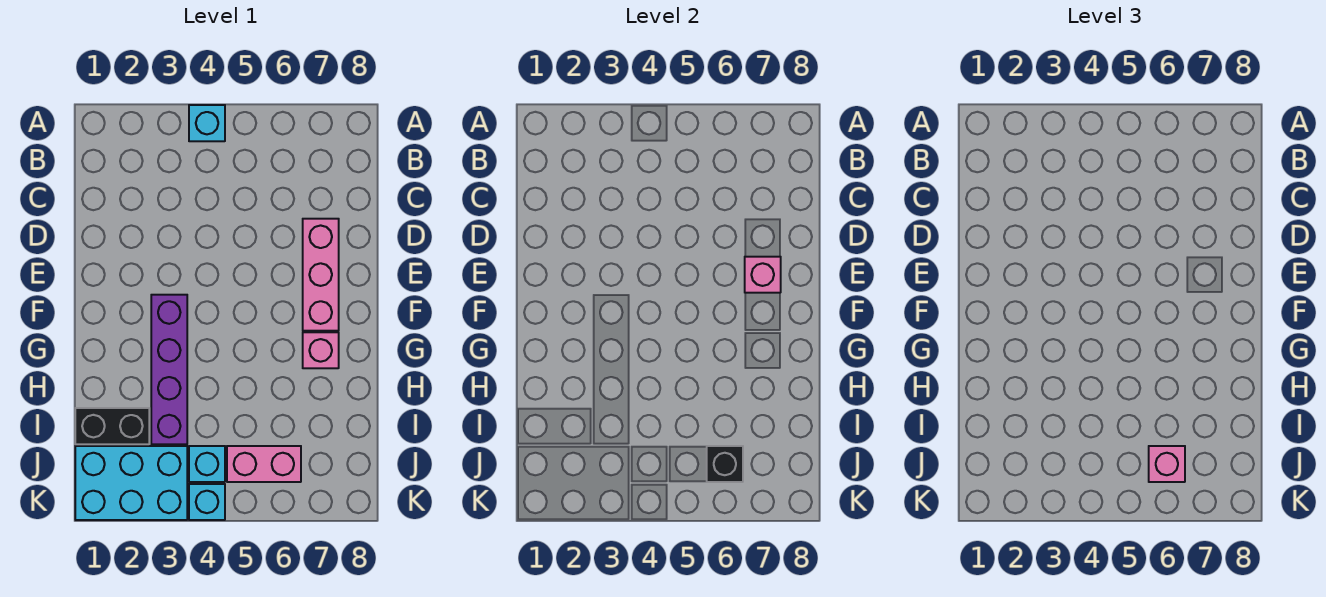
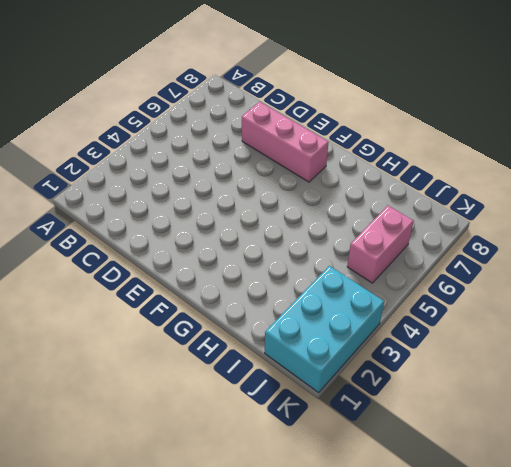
none -> cyan brick A4 level 1
none -> purple brick F3:I3 level 1
none -> pink brick G7 level 1

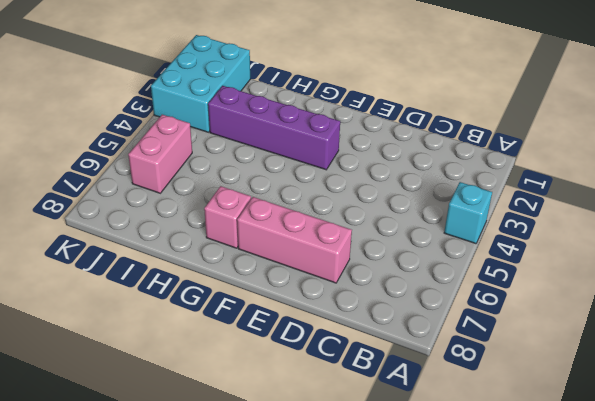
none -> black brick I1:I2 level 1
none -> cyan brick J4 level 1
none -> cyan brick K4 level 1

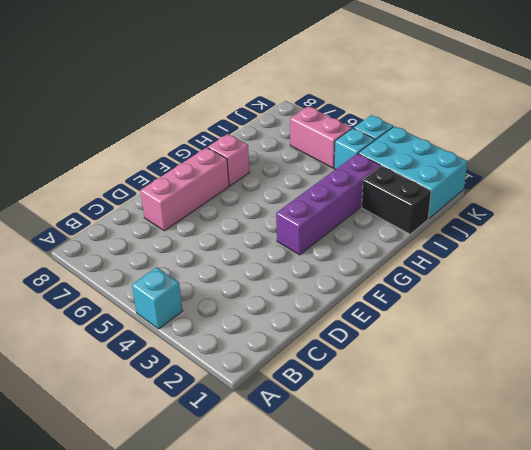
none -> pink brick E7 level 2
none -> black brick J6 level 2
none -> pink brick J6 level 3

